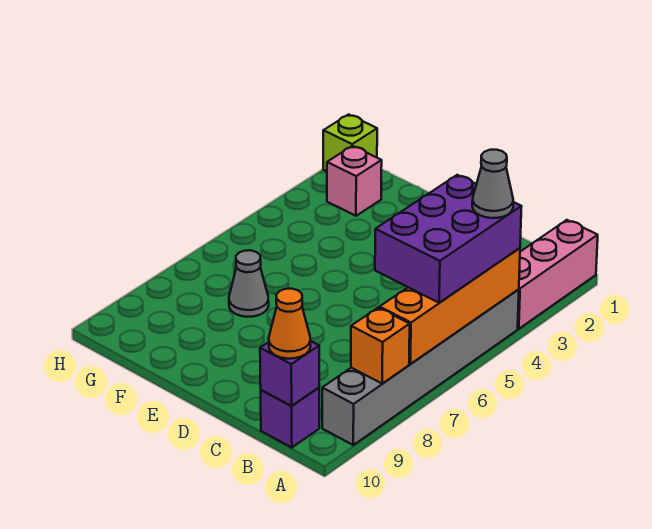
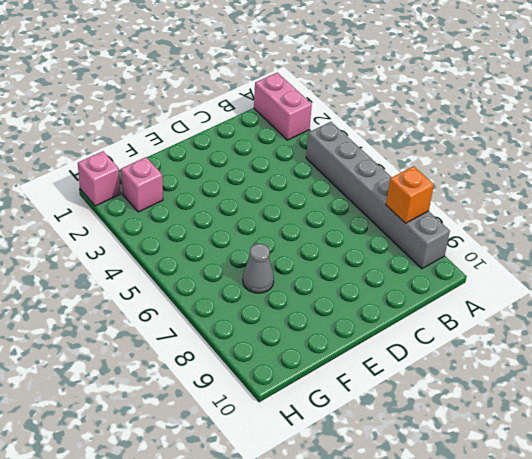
pink brick A1:A2 level 1 -> pink brick A1:A3 level 1
pink brick H1 level 1 -> lime brick H1 level 1
none -> purple brick B10 level 1
none -> orange brick A4:A7 level 2
none -> purple brick B10 level 2

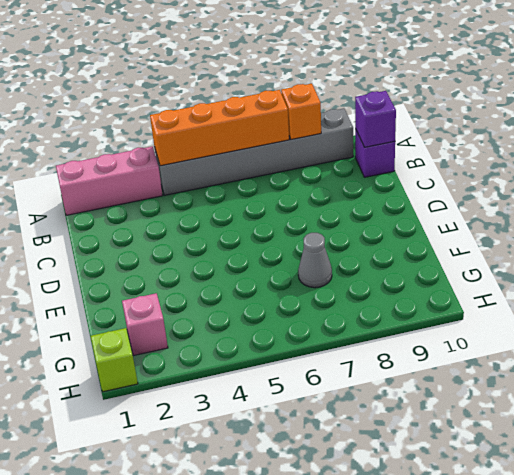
none -> purple brick A4:B6 level 3
none -> orange cone B10 level 3
none -> grey cone A4 level 4

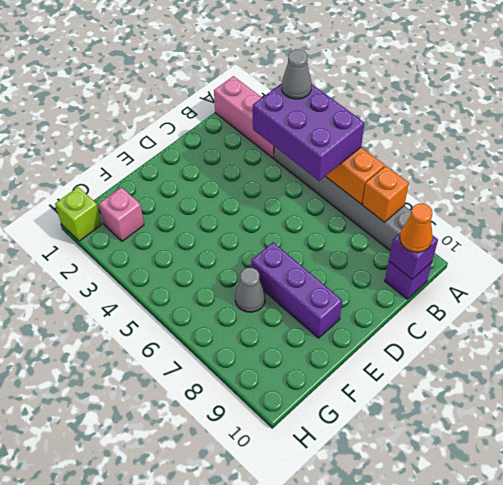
purple brick E7:E9 level 1 -> none

